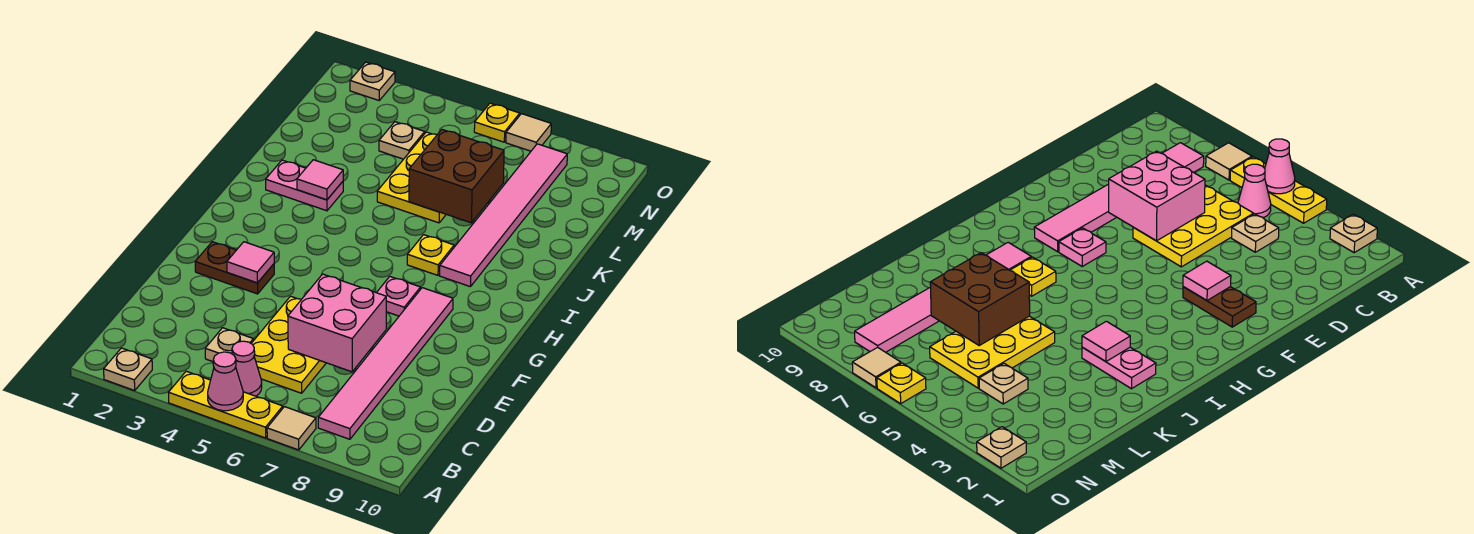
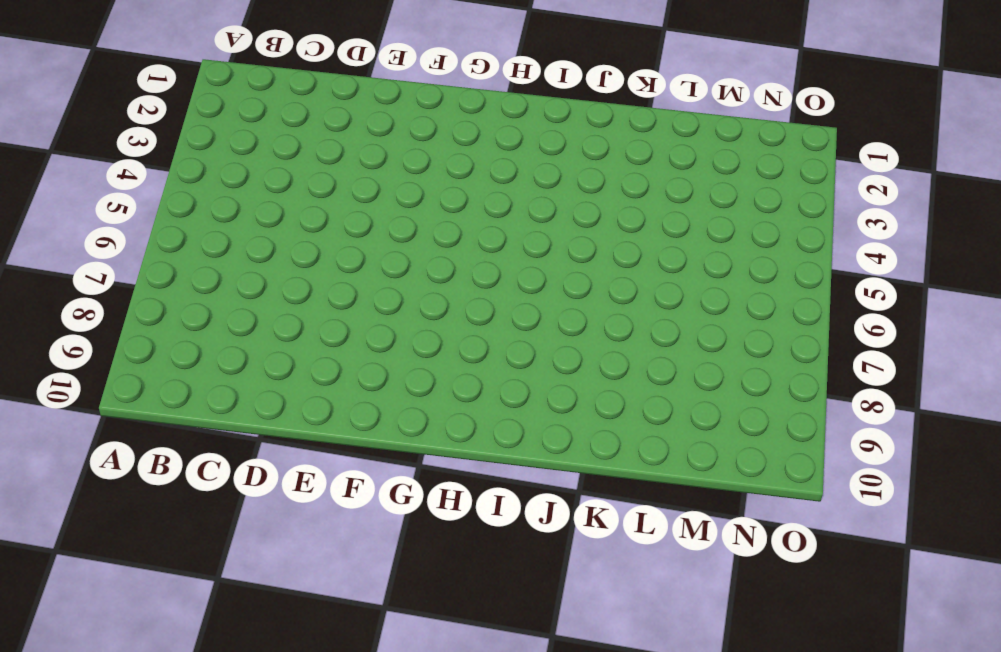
none -> tan plate A2 level 1
none -> yellow plate A4:A6 level 1
none -> tan tile A7 level 1

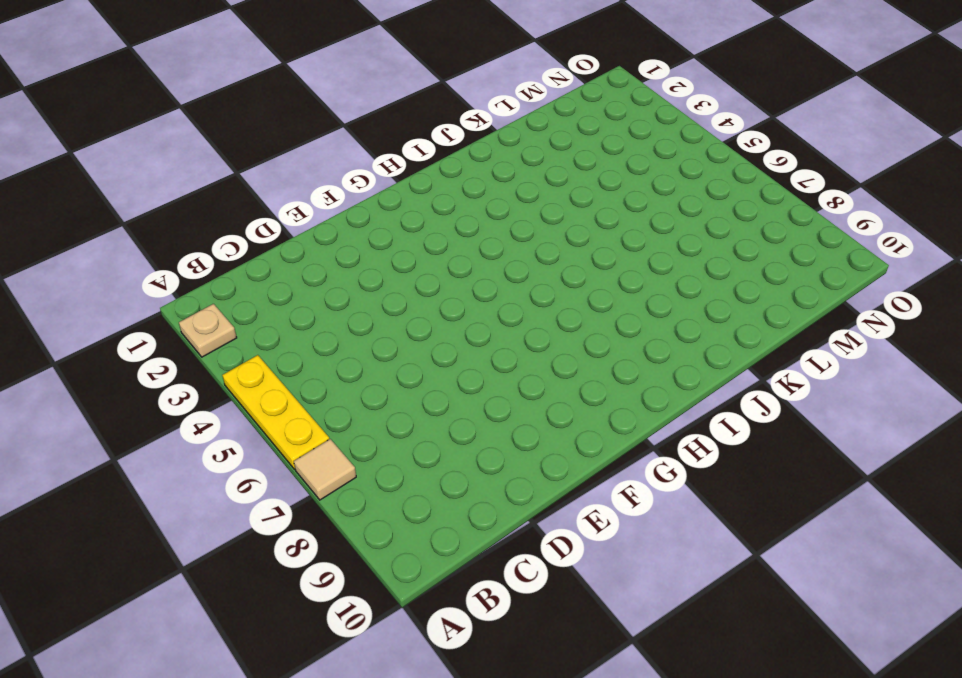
none -> pink cone B5 level 1
none -> pink tile B8:G8 level 1
none -> tan plate C4 level 1

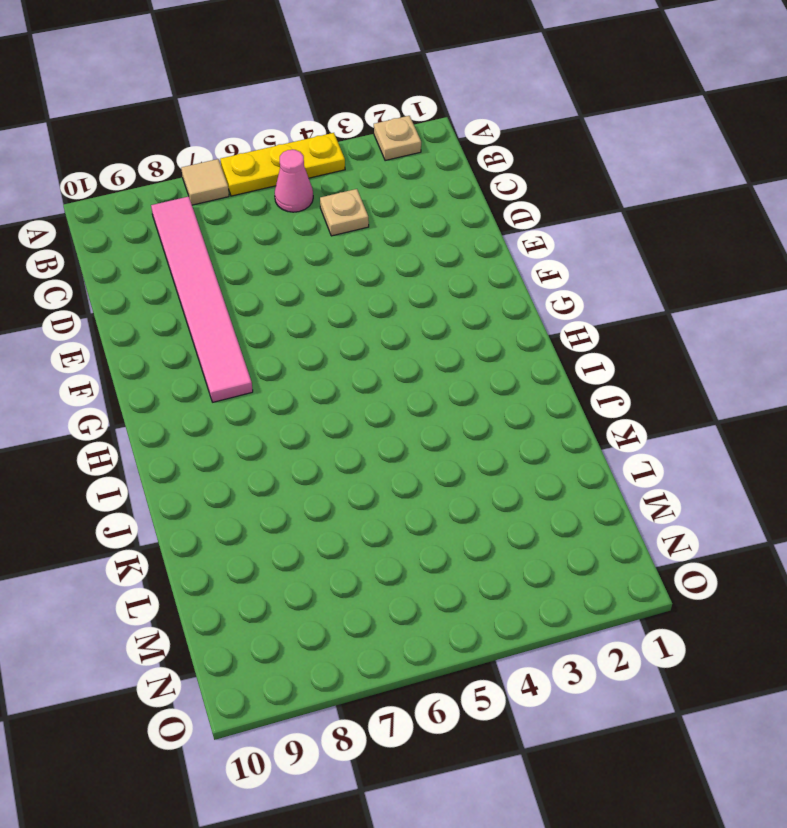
none -> yellow plate C5:E6 level 1
none -> brown plate F2:F3 level 1
none -> pink plate G7 level 1

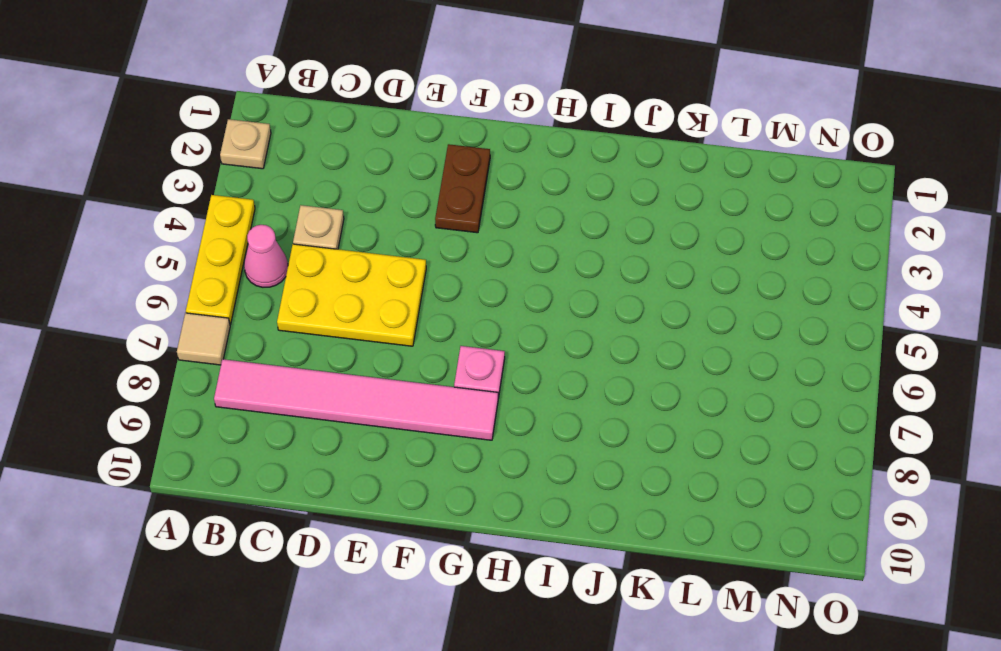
none -> yellow plate I7 level 1
none -> pink tile I8:N8 level 1
none -> pink plate J2:J3 level 1

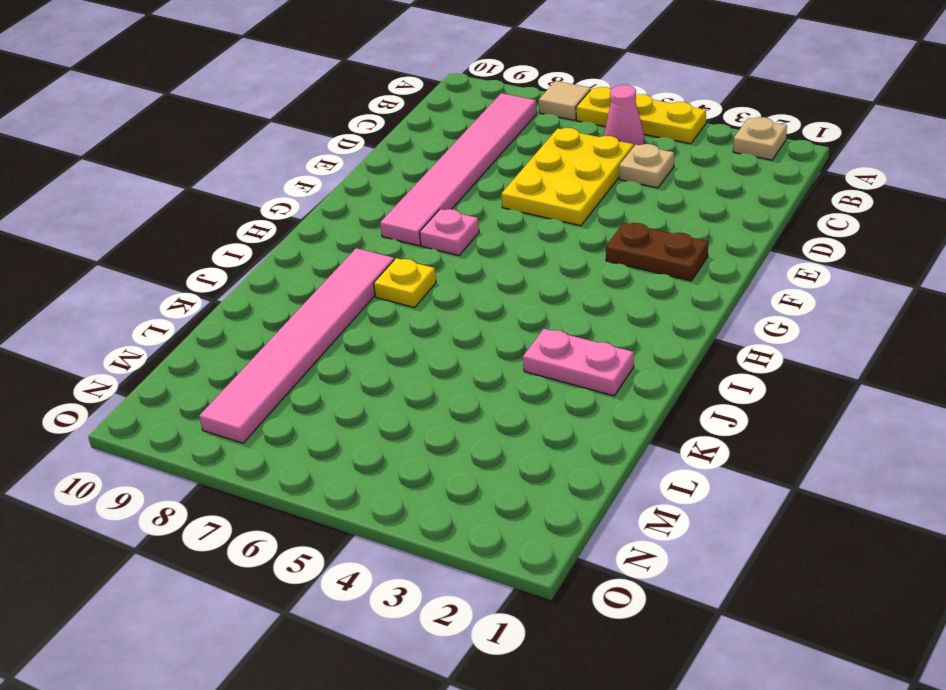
none -> yellow plate K5:M6 level 1
none -> tan plate M4 level 1
none -> tan plate O2 level 1

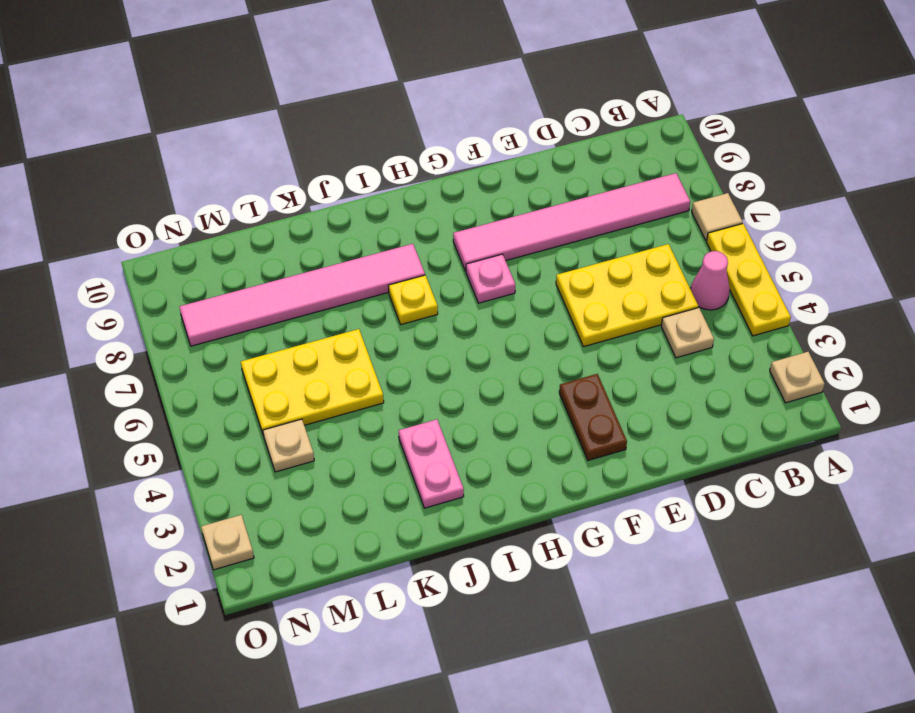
none -> yellow plate O6 level 1
none -> tan tile O7 level 1
none -> pink cone A5 level 2

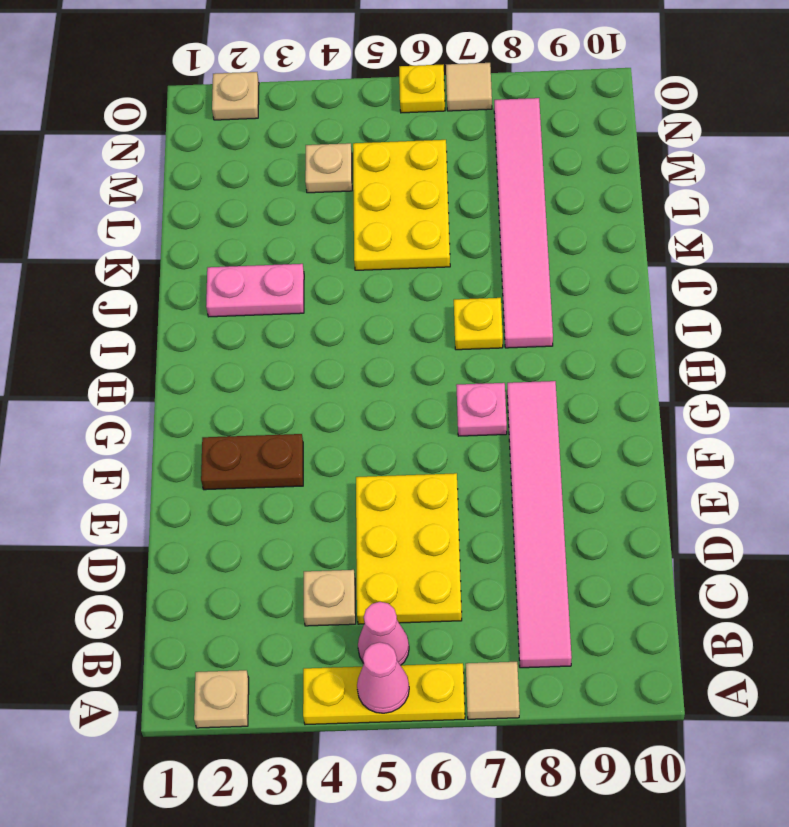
none -> pink brick D6:E7 level 2
none -> pink tile F3 level 2
none -> pink tile J3 level 2

